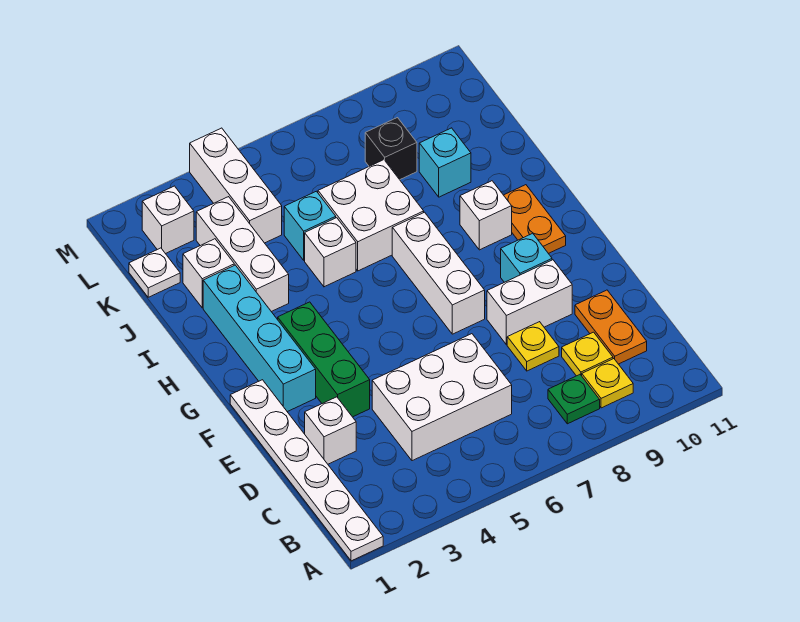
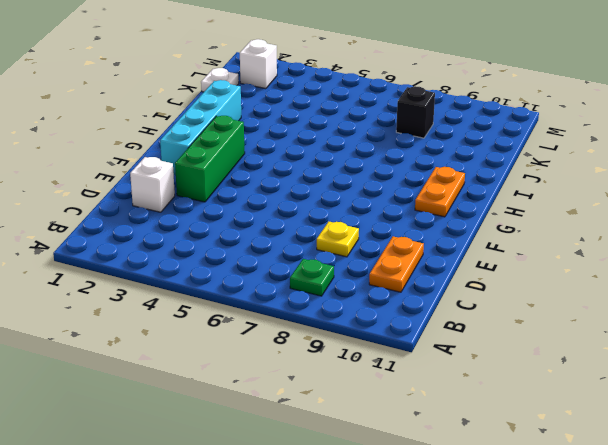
none -> white plate A1:F1 level 1
none -> yellow plate B9 level 1
none -> white brick C4:D6 level 1

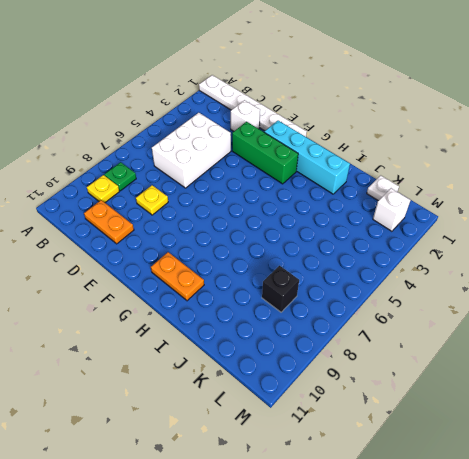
none -> yellow plate C9 level 1
none -> white brick E8:E9 level 1
none -> white brick F7:H7 level 1

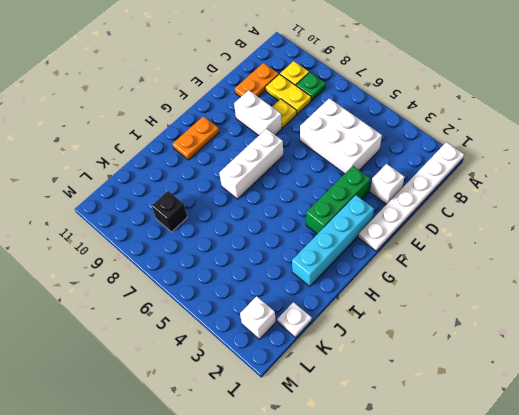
yellow plate C8:C9 level 1 -> yellow plate C9 level 1
none -> cyan brick F9 level 1
none -> white brick H9 level 1
none -> white brick I3:K3 level 1

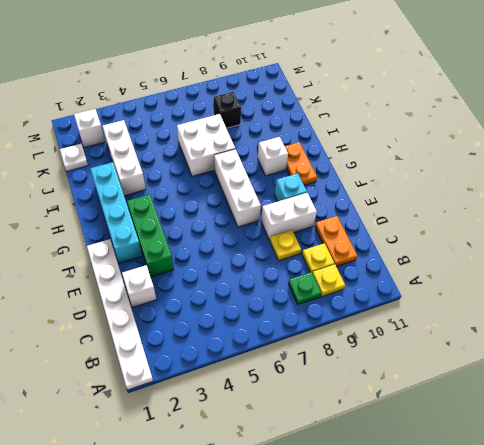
none -> white brick C4:D6 level 1
none -> white brick I5 level 1
none -> white brick J2 level 1

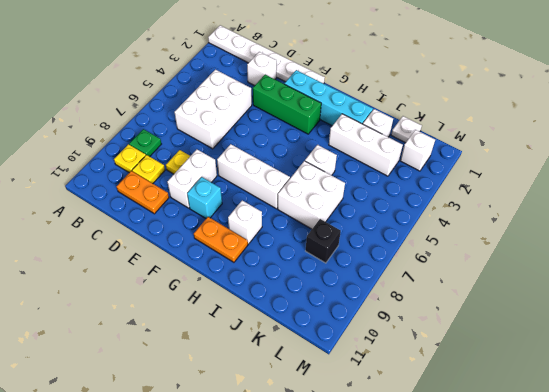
none -> cyan brick J5 level 1
none -> cyan brick J9 level 1
none -> white brick K4:M4 level 1

